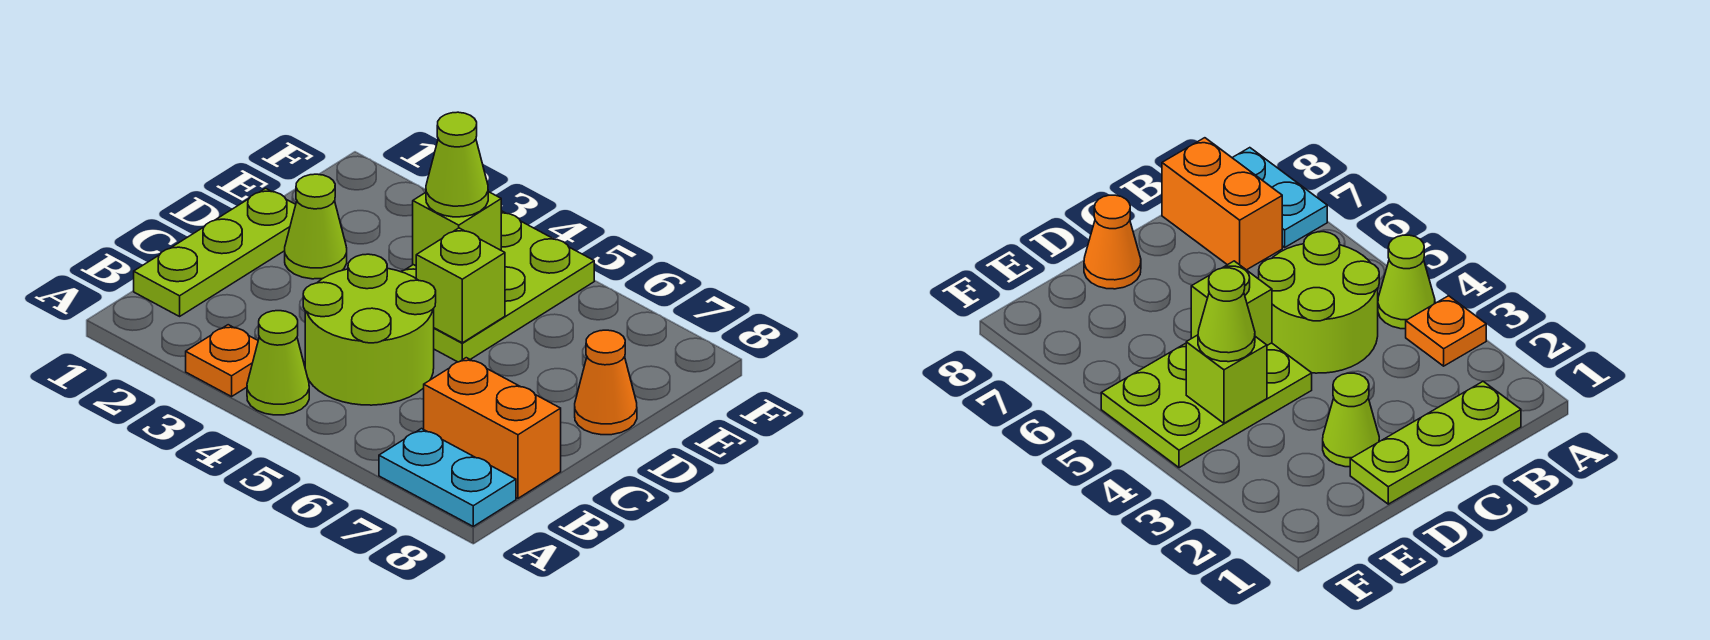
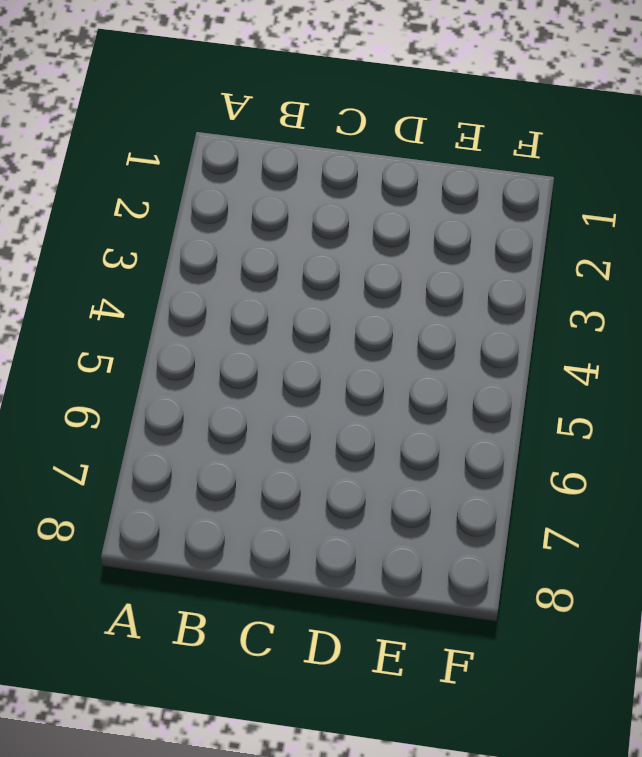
none -> orange plate A3 level 1
none -> lime cone A4 level 1
none -> cyan plate A7:A8 level 1

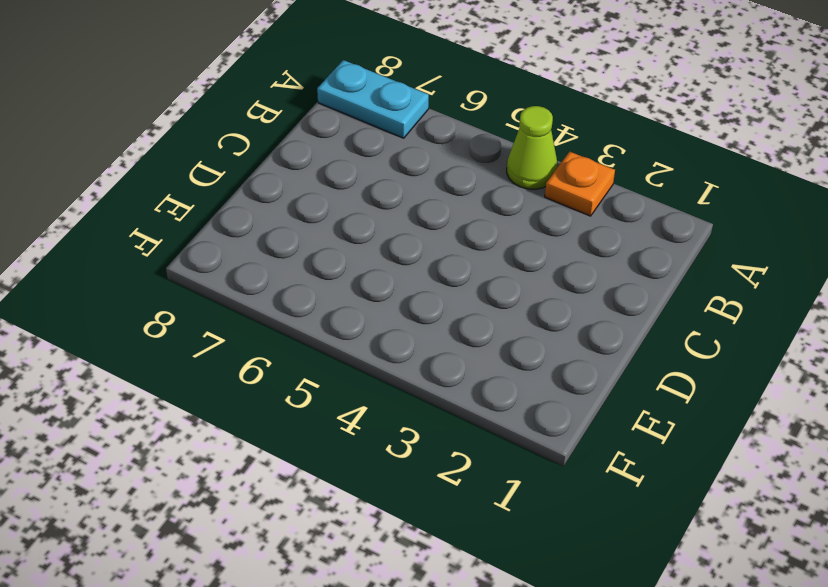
none -> lime plate B1:D1 level 1
none -> lime round brick B4:C5 level 1
none -> orange brick B7:B8 level 1

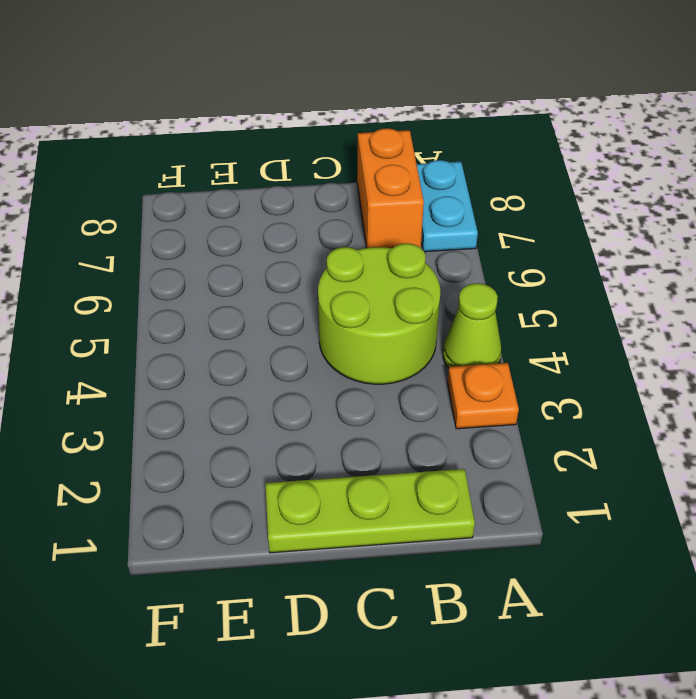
none -> lime cone D2 level 1
none -> lime plate D4:F5 level 1
none -> orange cone D8 level 1

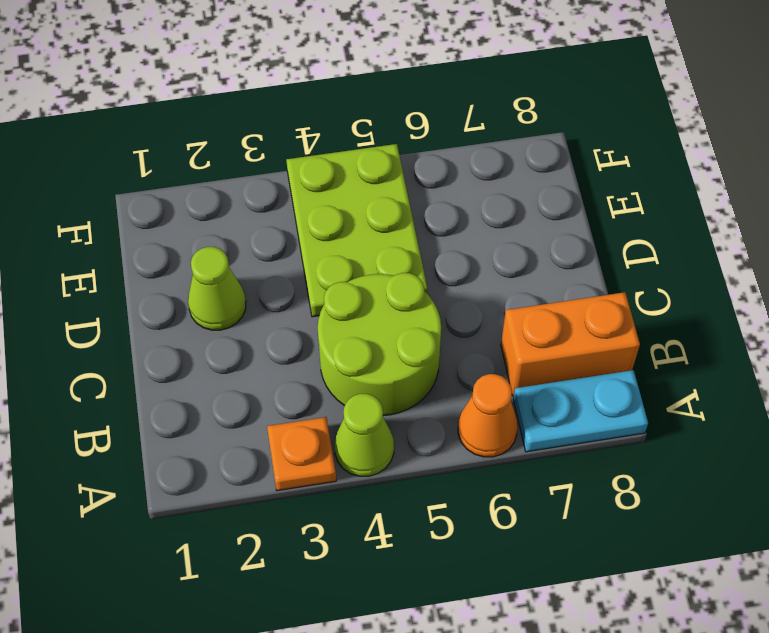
orange cone A6 level 1 -> orange cone D8 level 1
none -> lime plate B1:D1 level 1
none -> lime brick D5 level 2
none -> lime brick E4 level 2

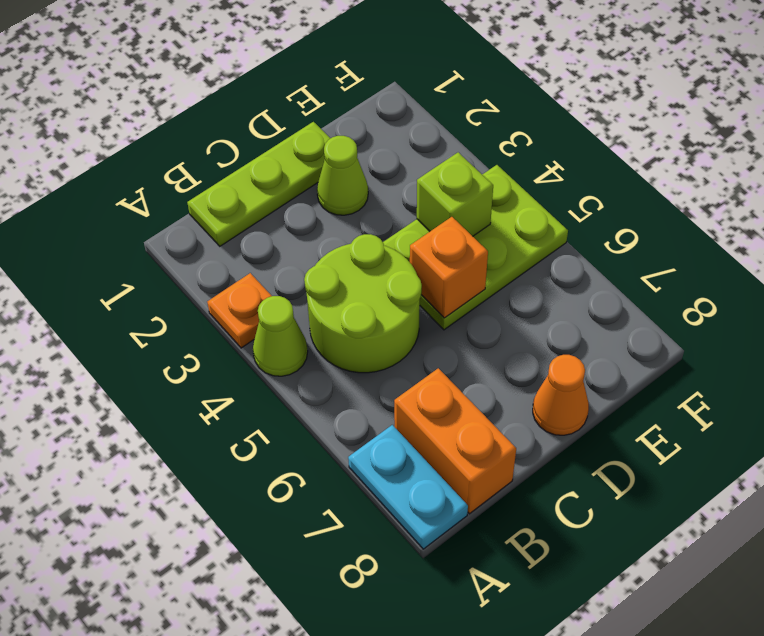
orange brick D5 level 2 -> lime brick D5 level 2
none -> lime cone E4 level 3

